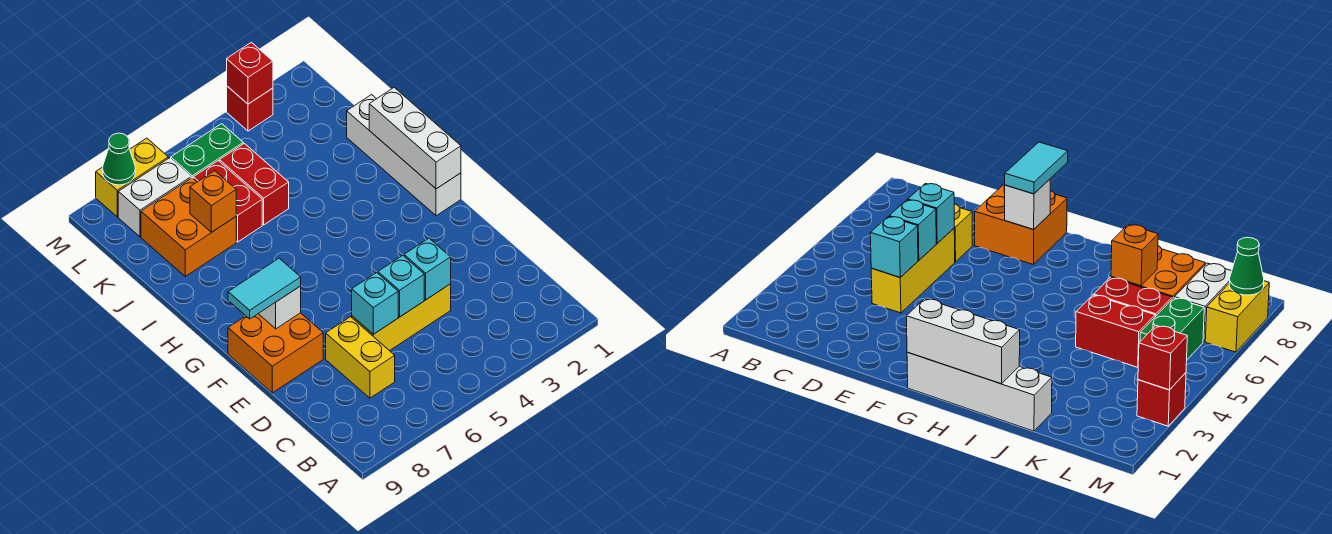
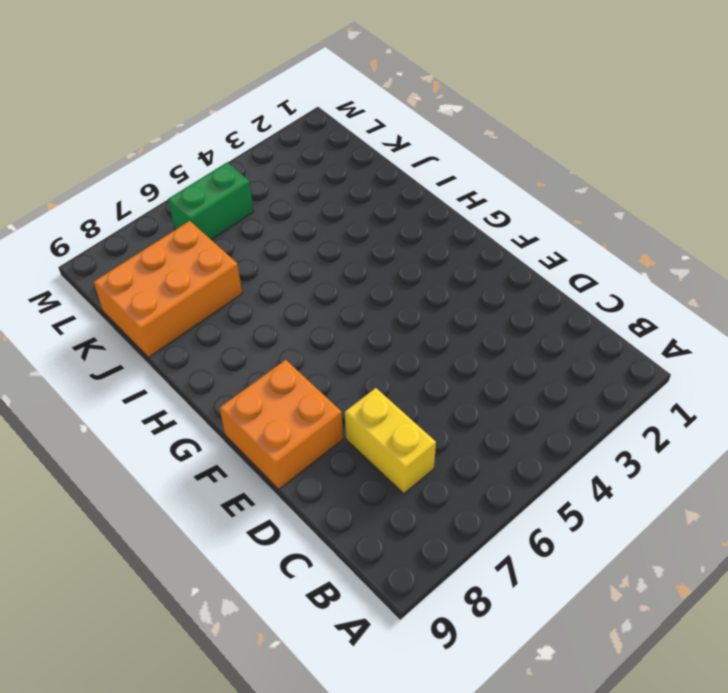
orange brick J7:K9 level 1 -> orange brick J7:K8 level 1
none -> yellow brick D4:D6 level 1
none -> white brick G1:J1 level 1
none -> red brick J5:K5 level 1

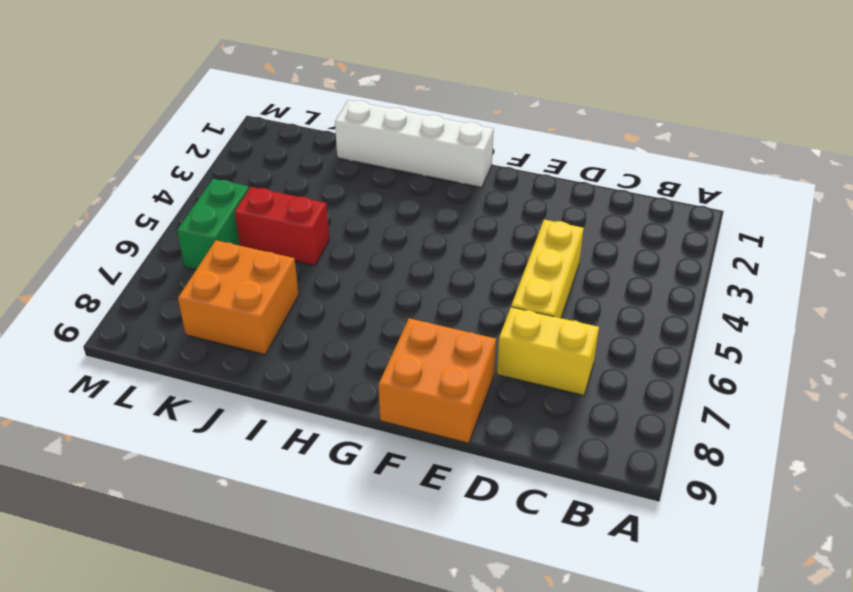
none -> red brick J6:K6 level 1
none -> white brick L7:L8 level 1
none -> red brick M3 level 1

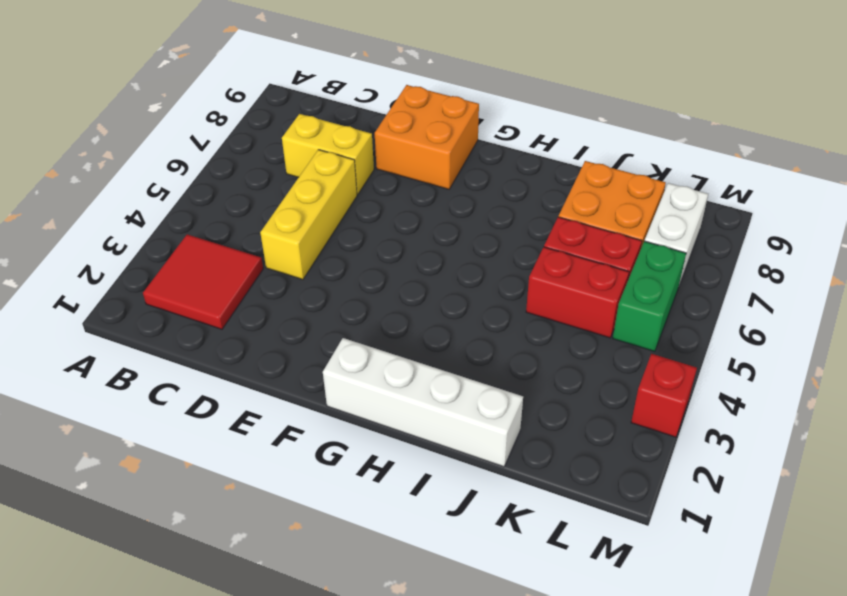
red tile B2:C3 level 1 -> none
none -> yellow brick M7:M8 level 1
none -> cyan brick D4 level 2
none -> cyan brick D5 level 2

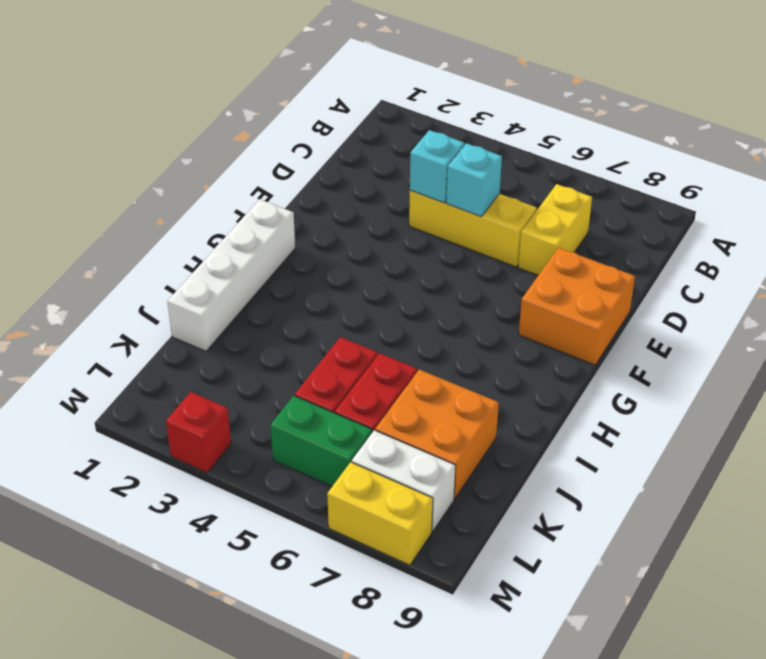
none -> cyan brick D6 level 2
none -> white brick F8 level 2
none -> white brick G1:I1 level 2

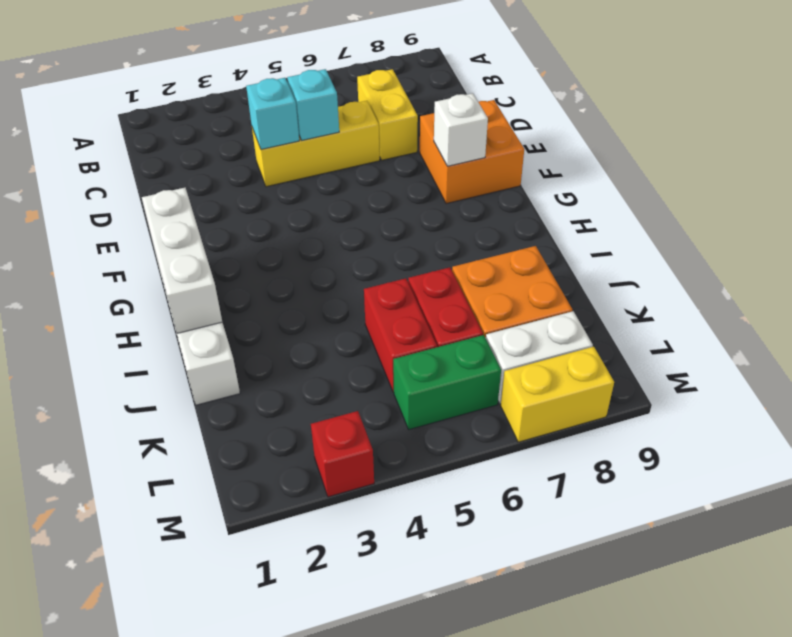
none -> cyan brick D6 level 2
none -> orange brick J7 level 2
none -> red brick M3 level 2

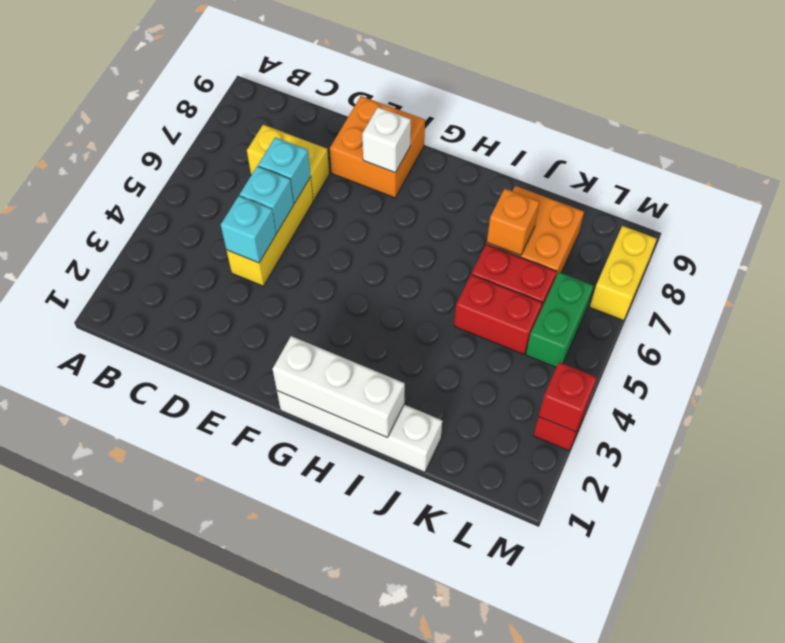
none -> white brick L7:L8 level 1
none -> green cone M8 level 2
none -> cyan tile F8:F9 level 3

